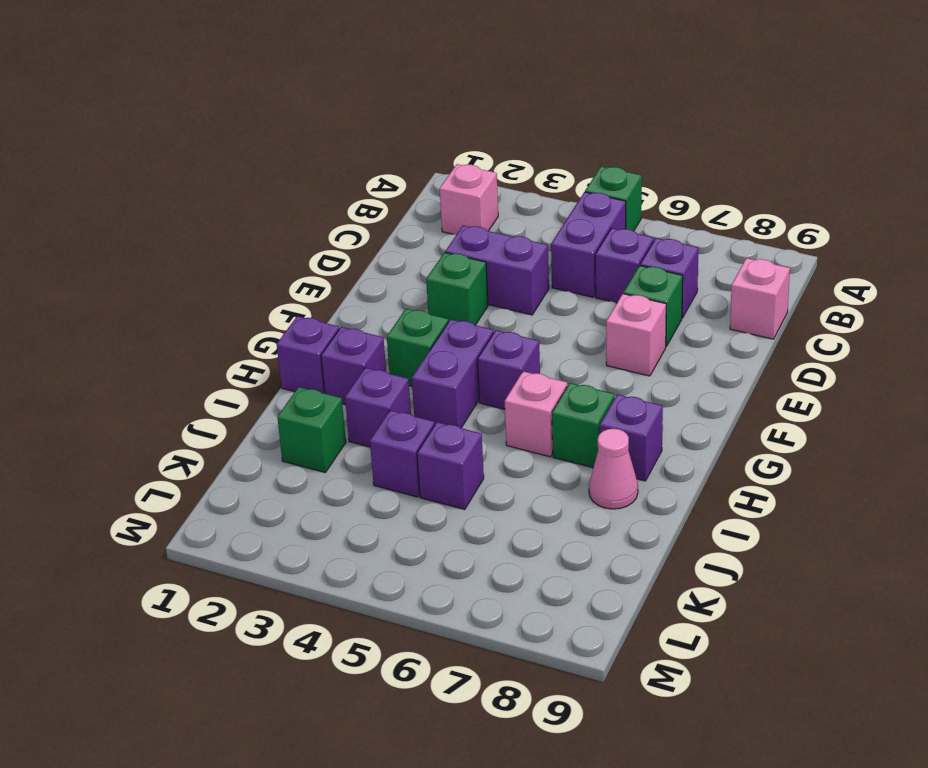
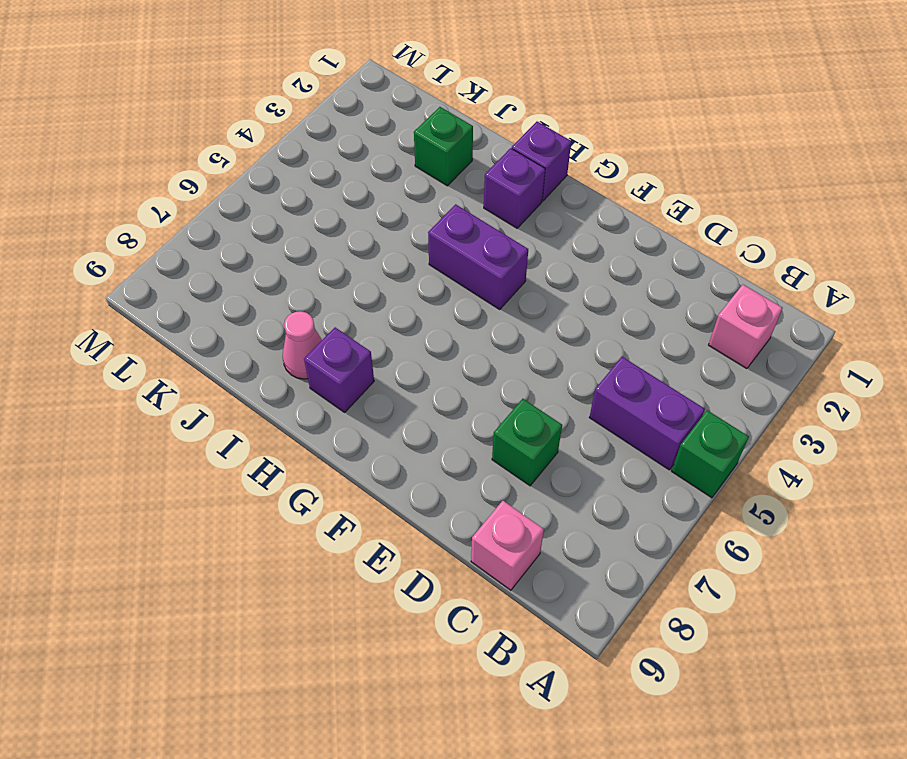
none -> purple brick C6 level 1
none -> purple brick C7 level 1
none -> purple brick D3:D4 level 1

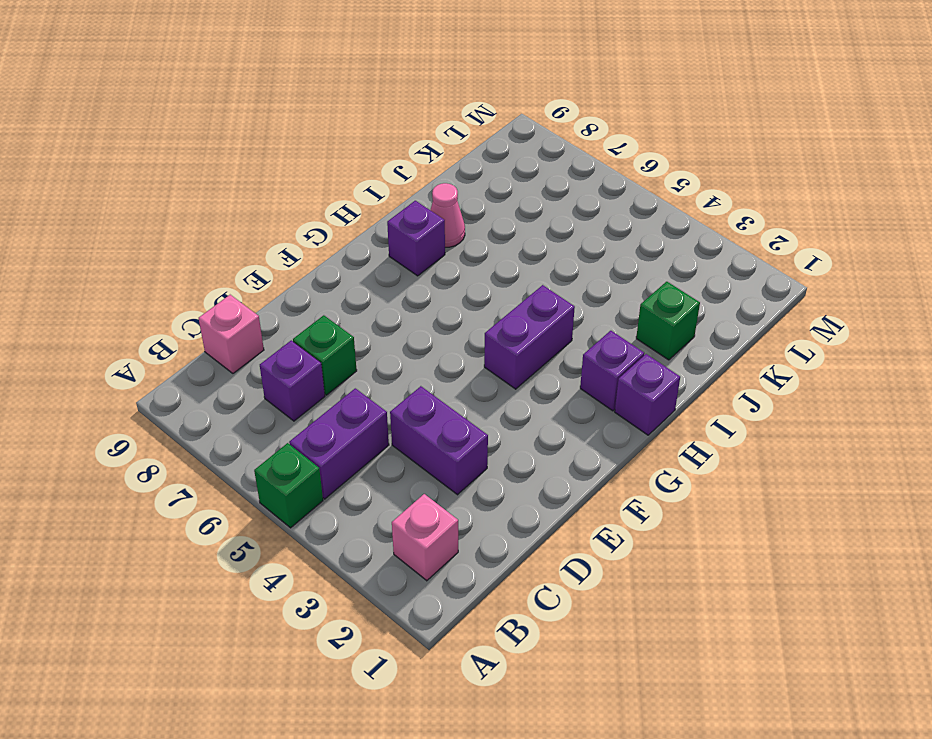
none -> purple brick C6 level 1
none -> green brick E3 level 1
none -> pink brick E7 level 1

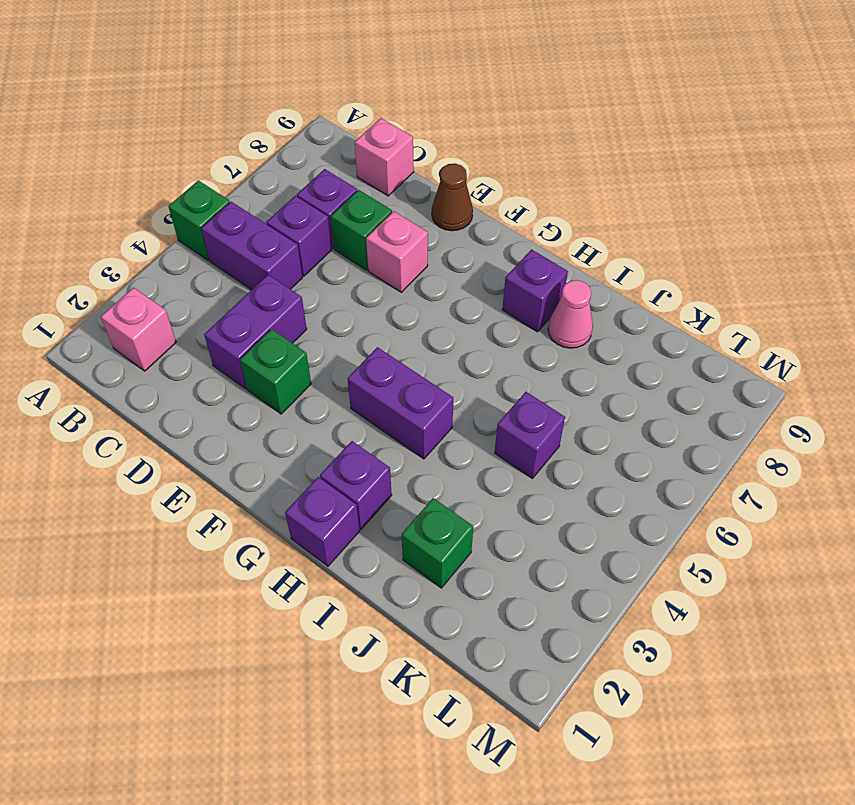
brown cone E9 level 1 -> none
none -> green brick G3 level 1
none -> purple brick G5 level 1
none -> pink brick H6 level 1

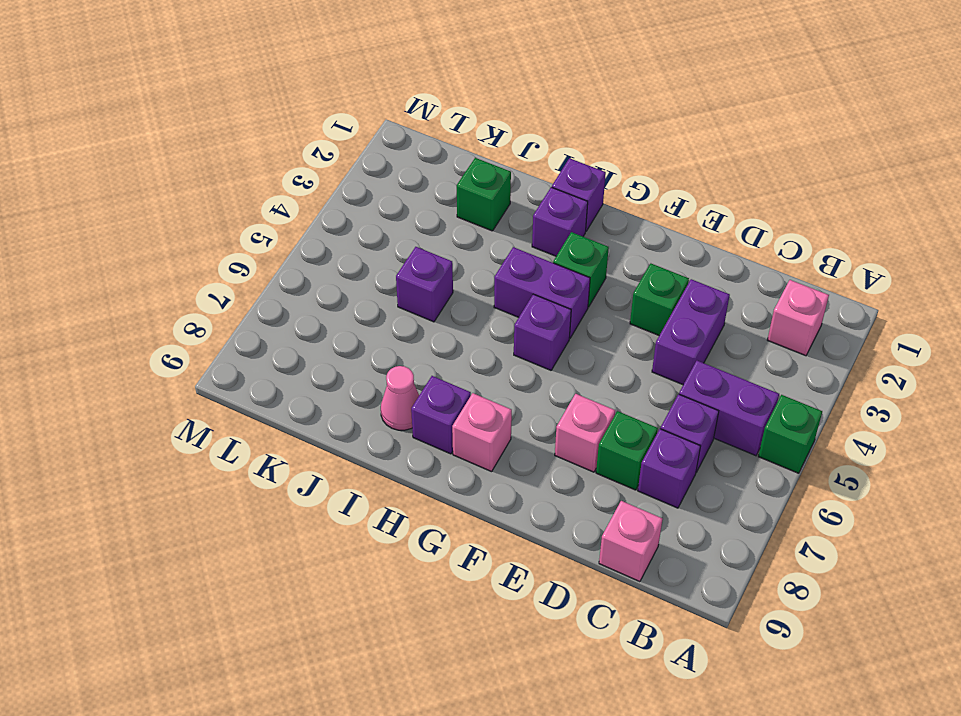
pink brick G8 level 1 -> pink brick H6 level 1
none -> green brick H7 level 1
none -> purple brick I3 level 1
none -> purple brick J4 level 1

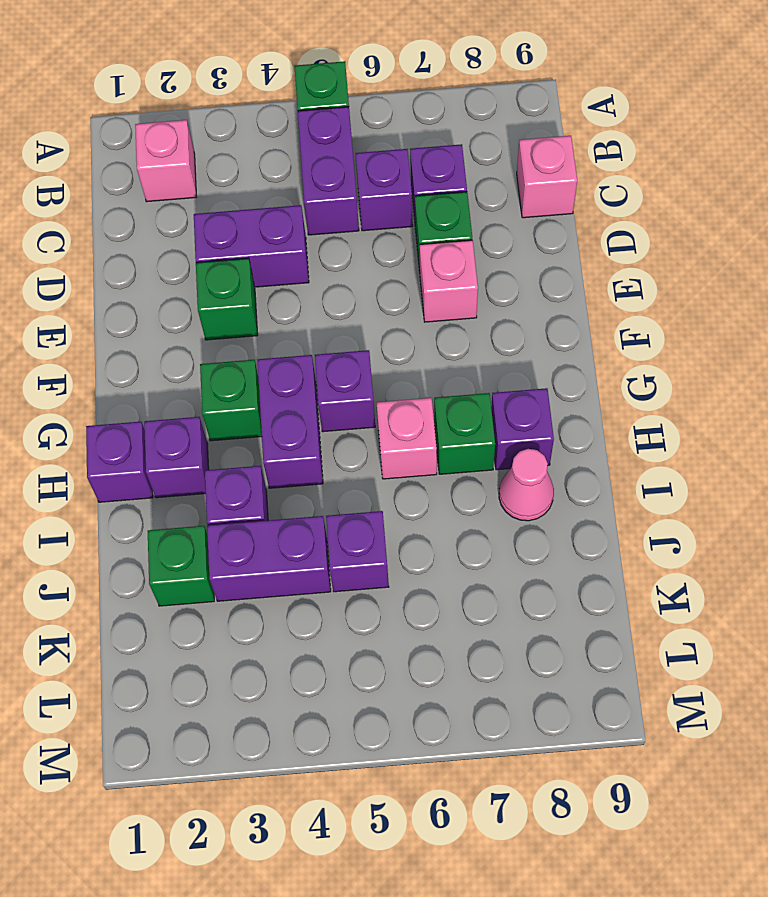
purple brick J3:J4 level 1 -> purple brick J4 level 1

